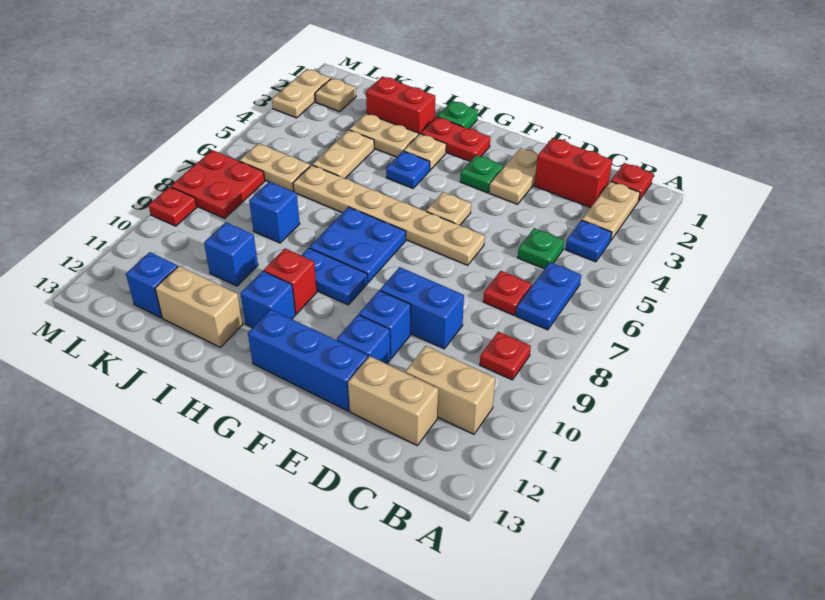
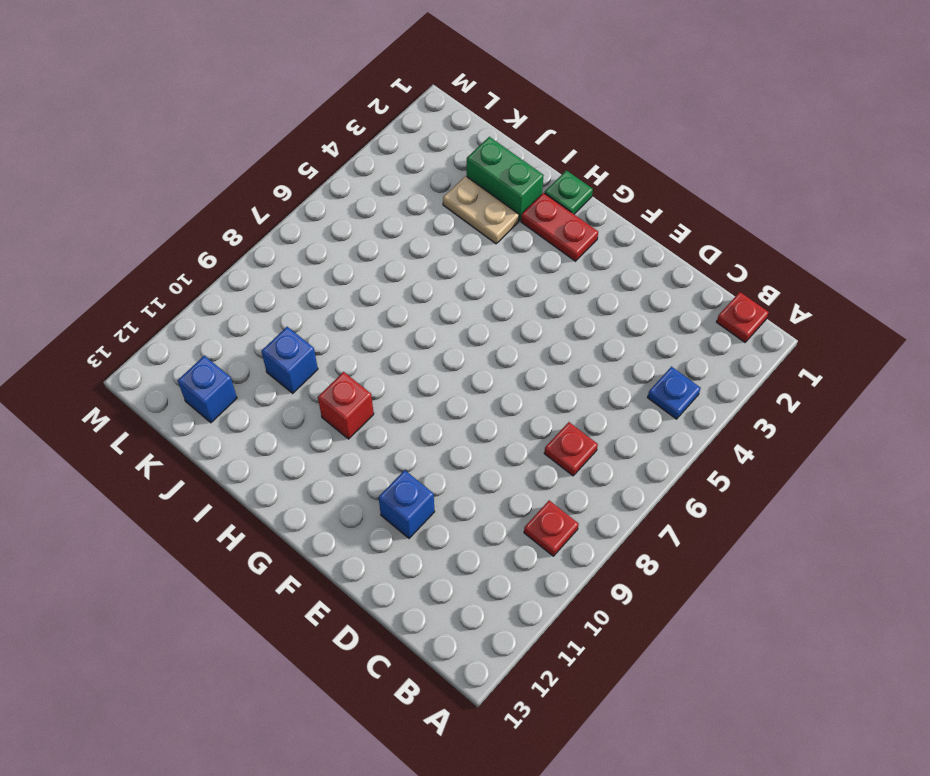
green brick I2:J2 level 1 -> red brick I2:J2 level 1
none -> tan plate B2:B3 level 1
none -> blue plate B6:B7 level 1
none -> tan brick B11:C11 level 1
none -> red brick C2:D2 level 1

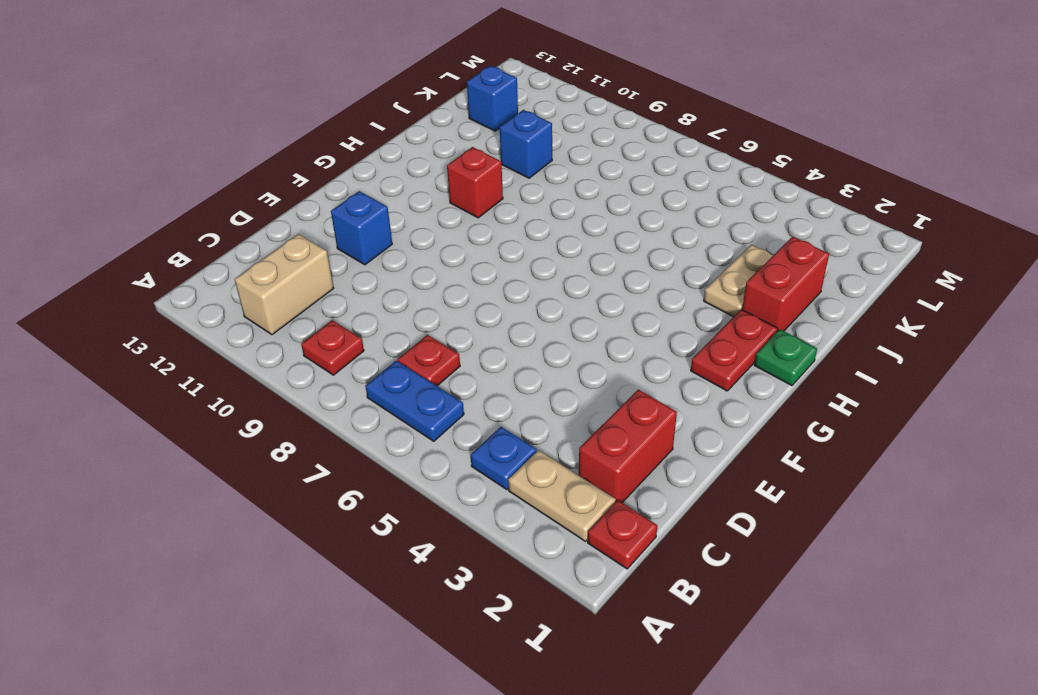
none -> green plate C5 level 1
none -> tan brick C12:D12 level 1
none -> blue brick D9:E9 level 1
none -> tan plate E2:E3 level 1

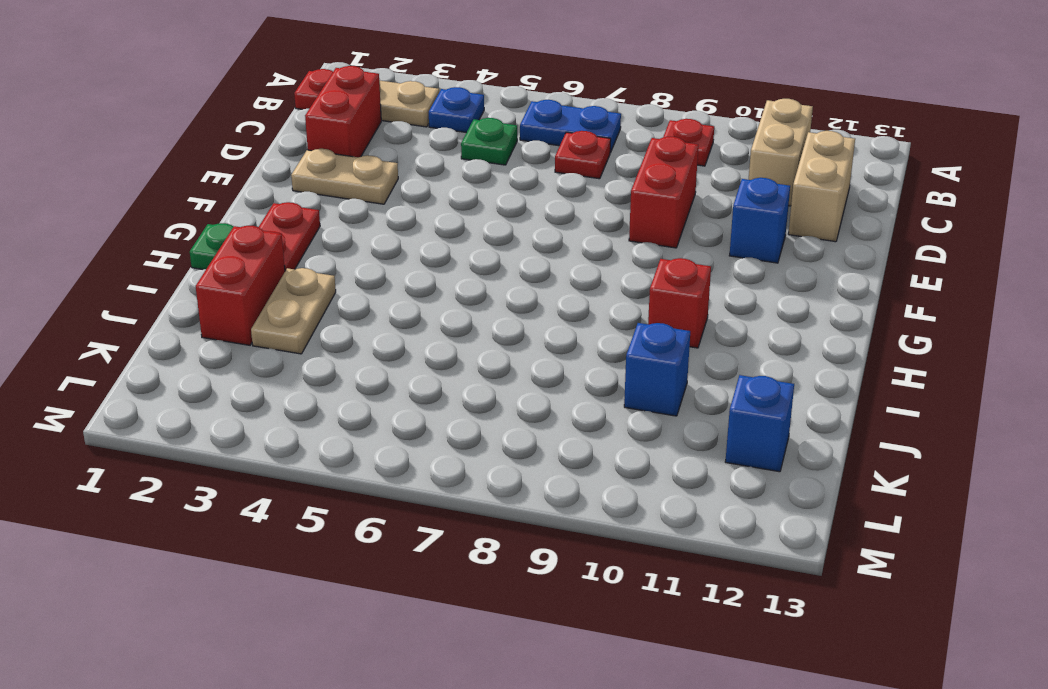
red brick D9:E9 level 1 -> blue brick D9:E9 level 1
none -> tan plate E6:J6 level 1
none -> blue brick E10 level 1
none -> blue brick E12:G12 level 1
none -> green plate F3 level 1

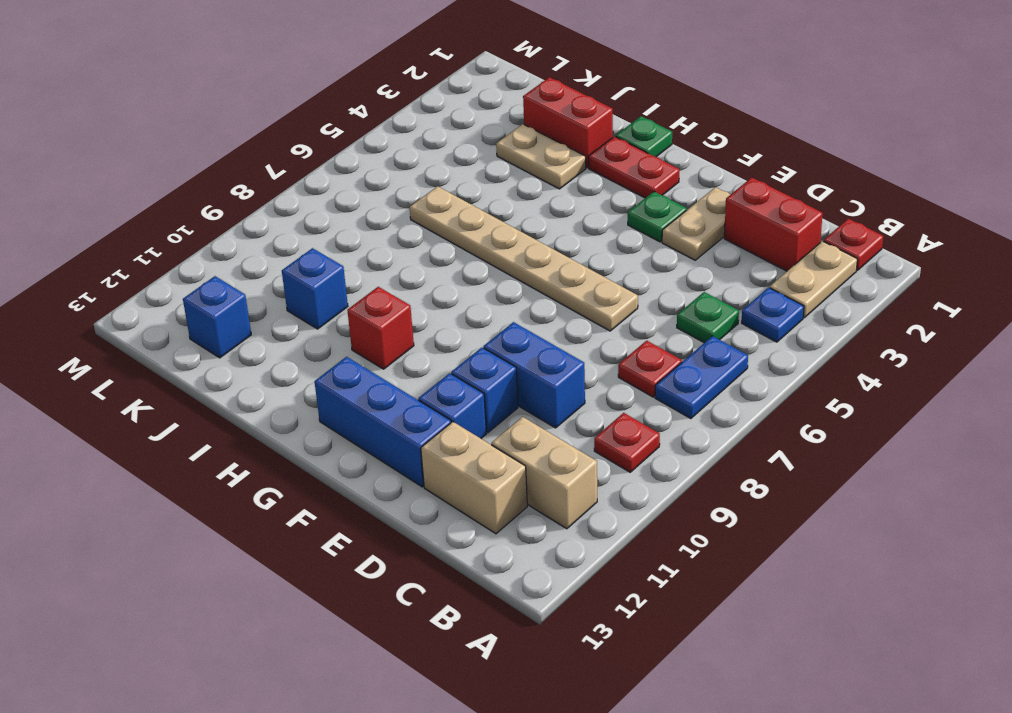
none -> tan plate F5 level 1
none -> blue plate G7:H8 level 1
none -> blue plate G9:H9 level 1
none -> tan plate H3 level 1

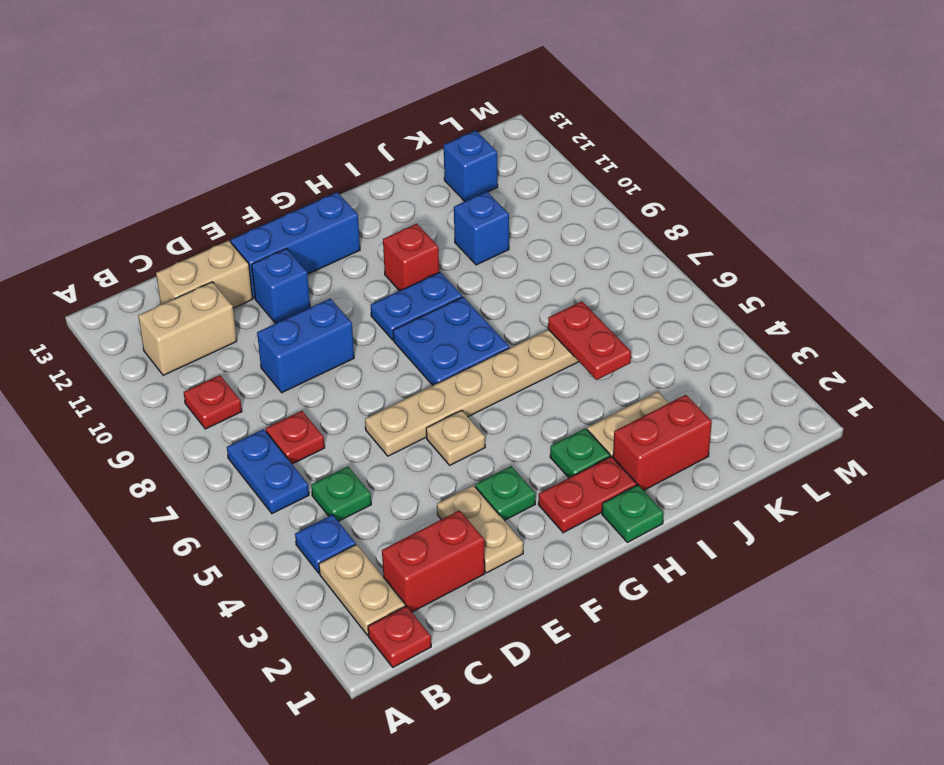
green plate H3 level 1 -> tan plate H3 level 1
red plate J5:J6 level 2 -> none
none -> blue brick E10 level 1
none -> blue plate H4 level 1
none -> blue brick H11 level 1
none -> tan brick I12:J12 level 1

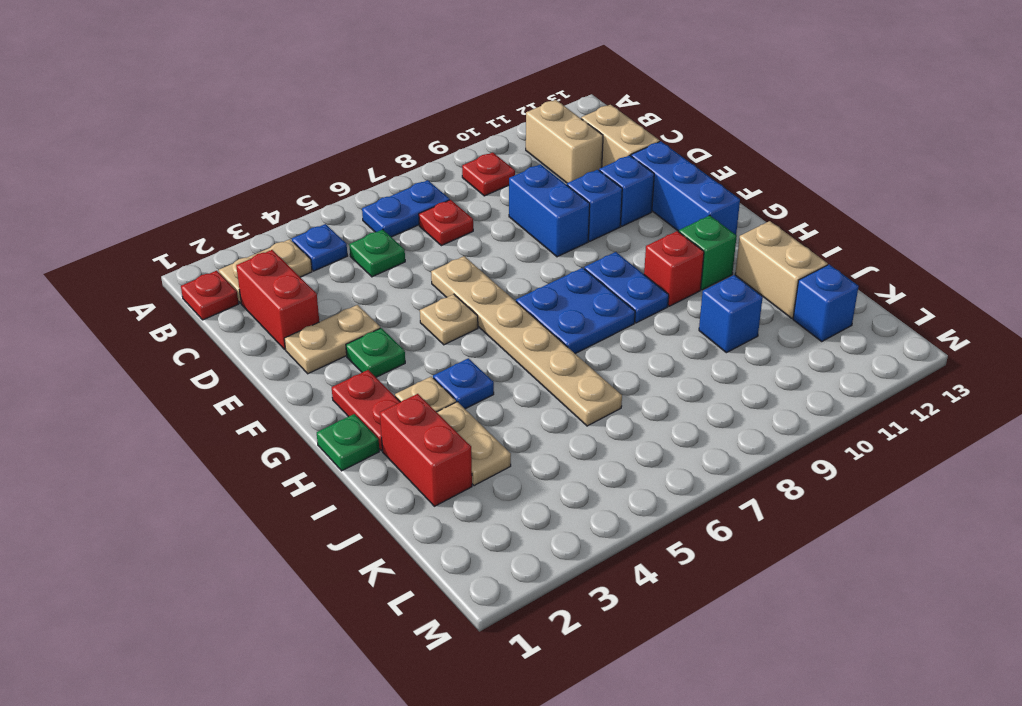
green brick H11 level 1 -> blue brick H11 level 1
none -> tan plate J4:J5 level 1
none -> blue brick J8 level 1
none -> tan plate K6:L6 level 1
none -> tan plate L2 level 1

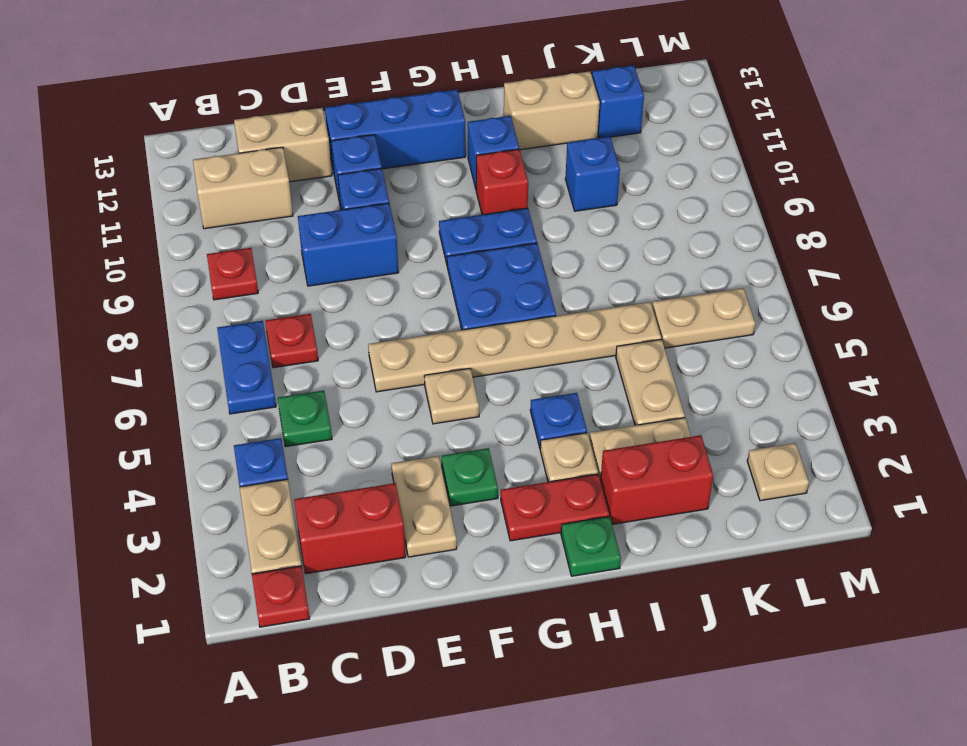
none -> blue brick J8 level 1
none -> red plate L7:M8 level 1
none -> tan plate M2:M3 level 1
none -> red plate M9 level 1

